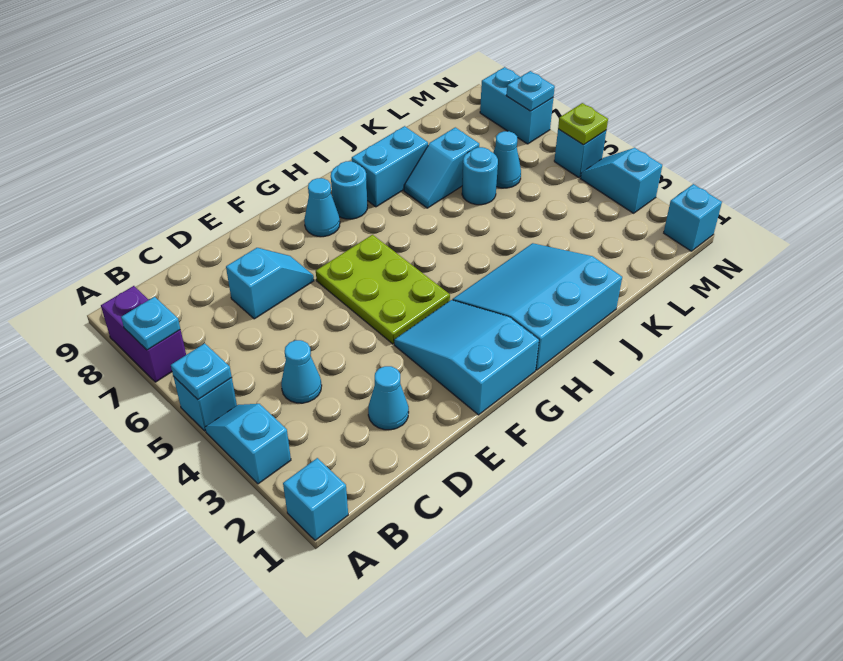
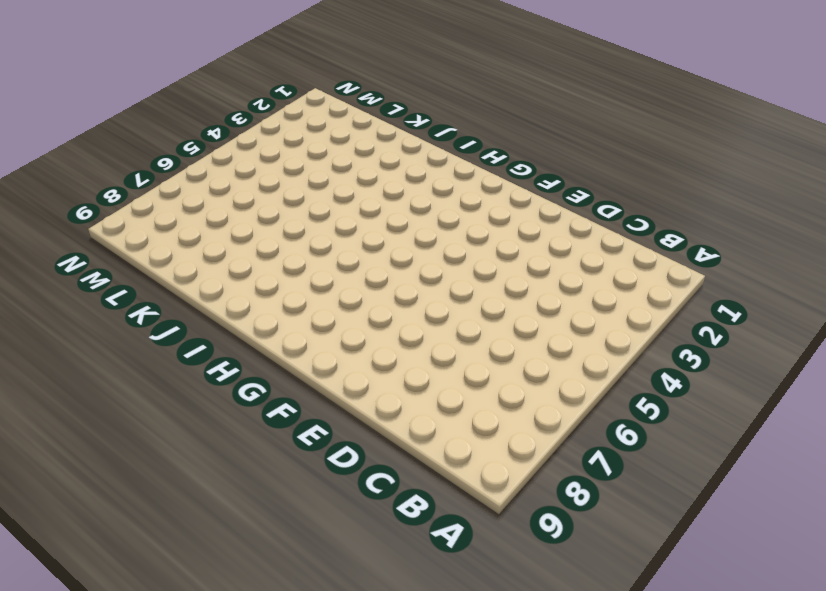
none -> cyan brick A1 level 1
none -> cyan slope A3:A4 level 1 top 3
none -> cyan brick A5 level 1

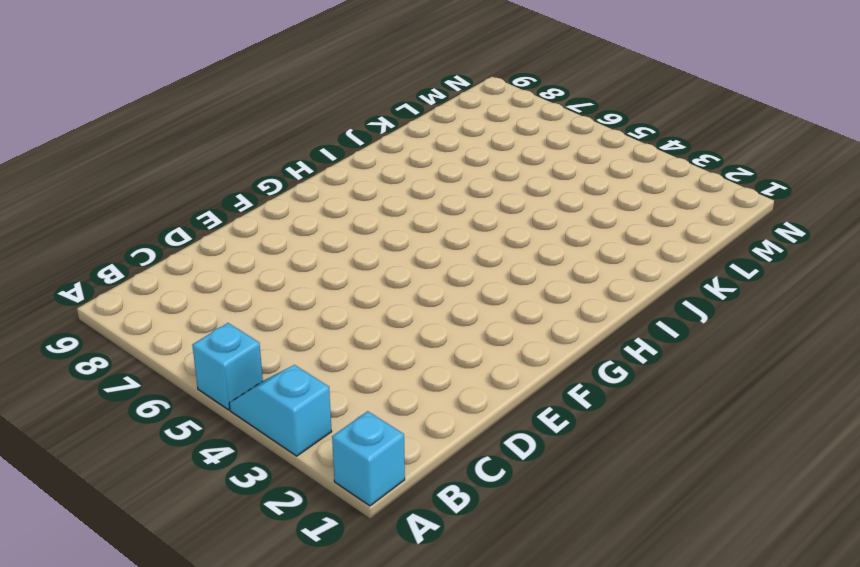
none -> purple brick A7:A8 level 1
none -> cyan cone C4 level 1
none -> cyan cone D2 level 1

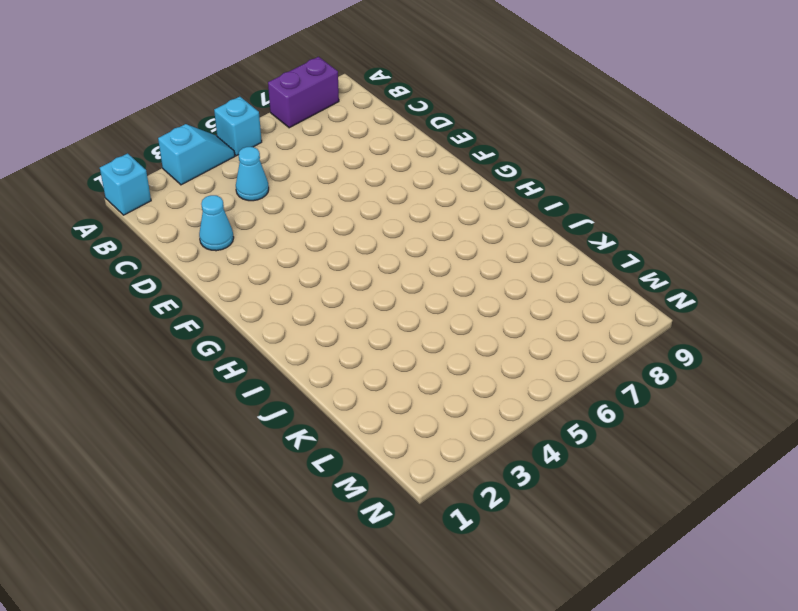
none -> cyan slope D7:E7 level 1 top D
none -> cyan slope F1:G3 level 1 top 1
none -> lime plate F4:G6 level 1

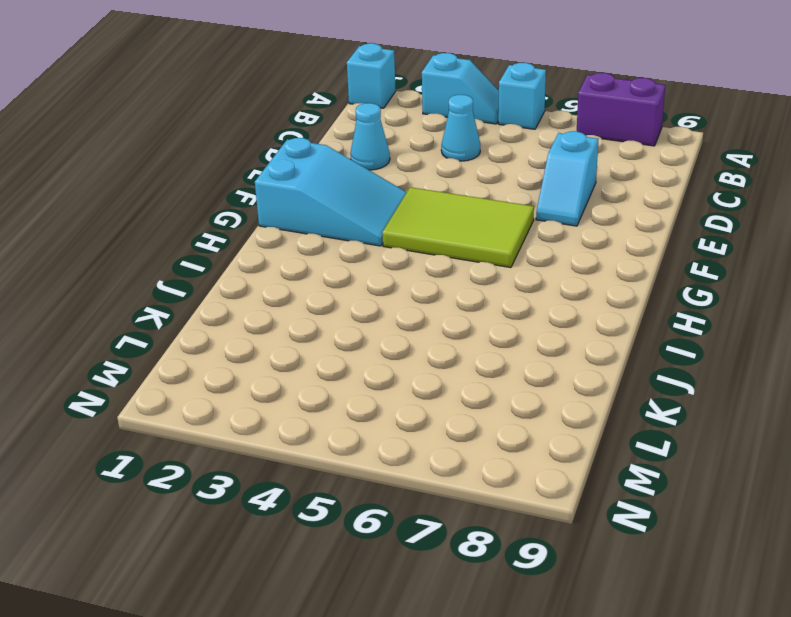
lime tile F4:G6 level 1 -> lime plate F4:G6 level 1
none -> cyan cone G8 level 1
none -> cyan slope H1:J3 level 1 top 1
none -> cyan round brick H8 level 1

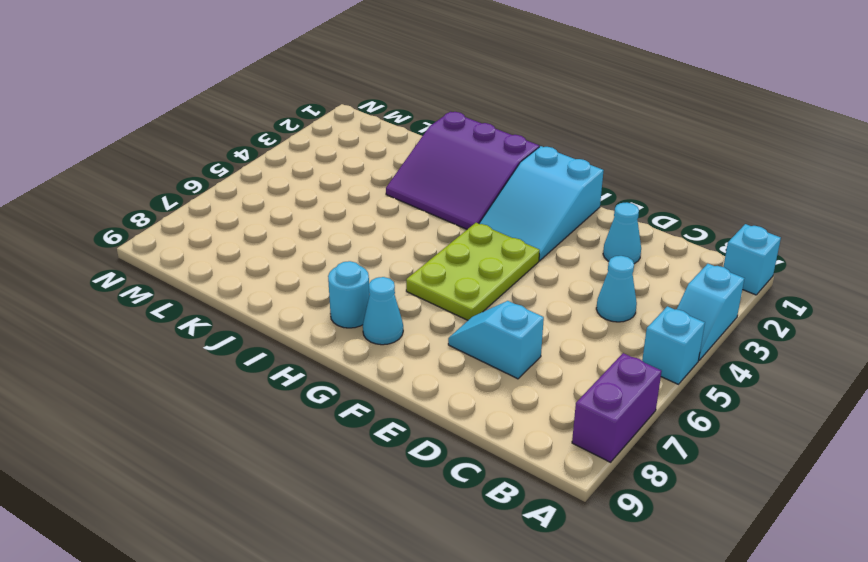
purple slope H1:J3 level 1 top 1 -> cyan slope H1:J3 level 1 top 1
none -> cyan brick I8:J8 level 1
none -> cyan slope J7:K7 level 1 top K
none -> cyan round brick K6 level 1

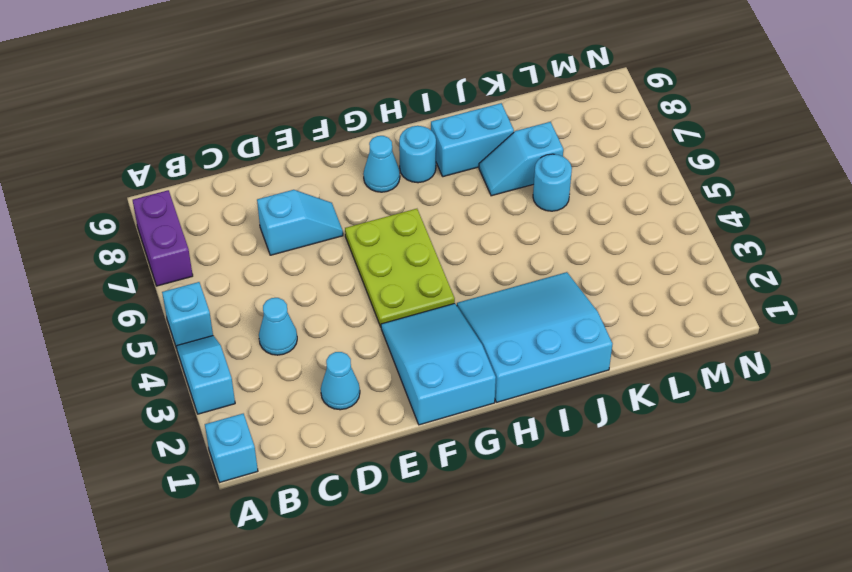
none -> cyan cone L6 level 1
none -> cyan brick N1 level 1
none -> cyan slope N3:N4 level 1 top 3

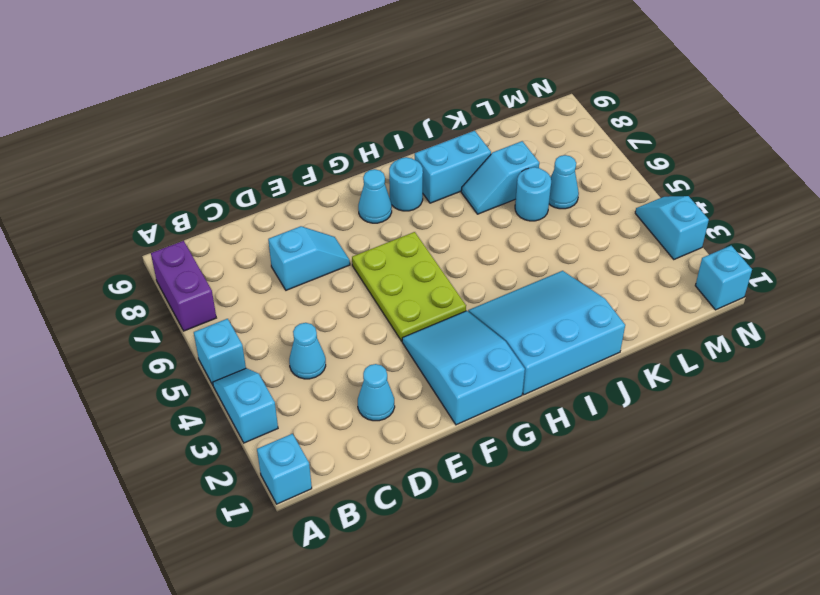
none -> cyan brick N5 level 1
none -> cyan brick N7:N8 level 1
none -> cyan plate A5 level 2

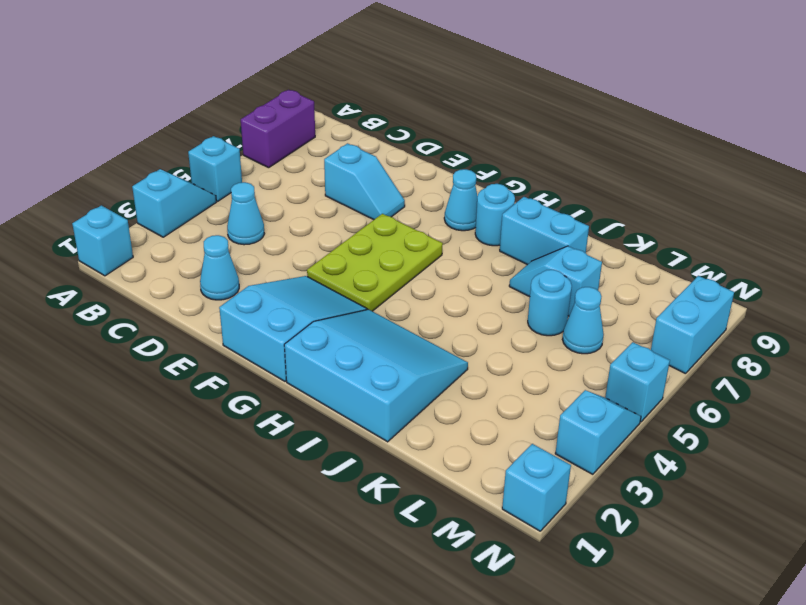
none -> cyan plate A5 level 2
none -> cyan plate A7 level 2
none -> lime plate N5 level 2

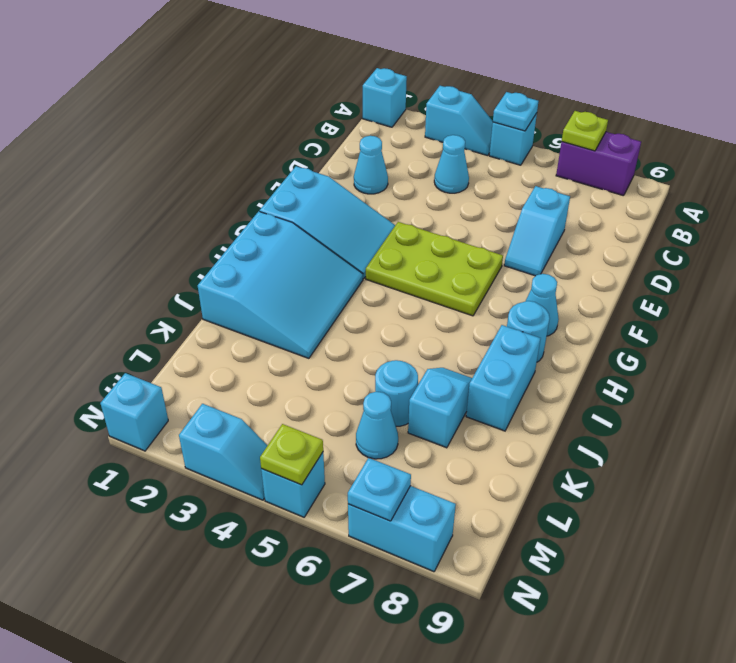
lime plate A7 level 2 -> cyan plate A7 level 2

